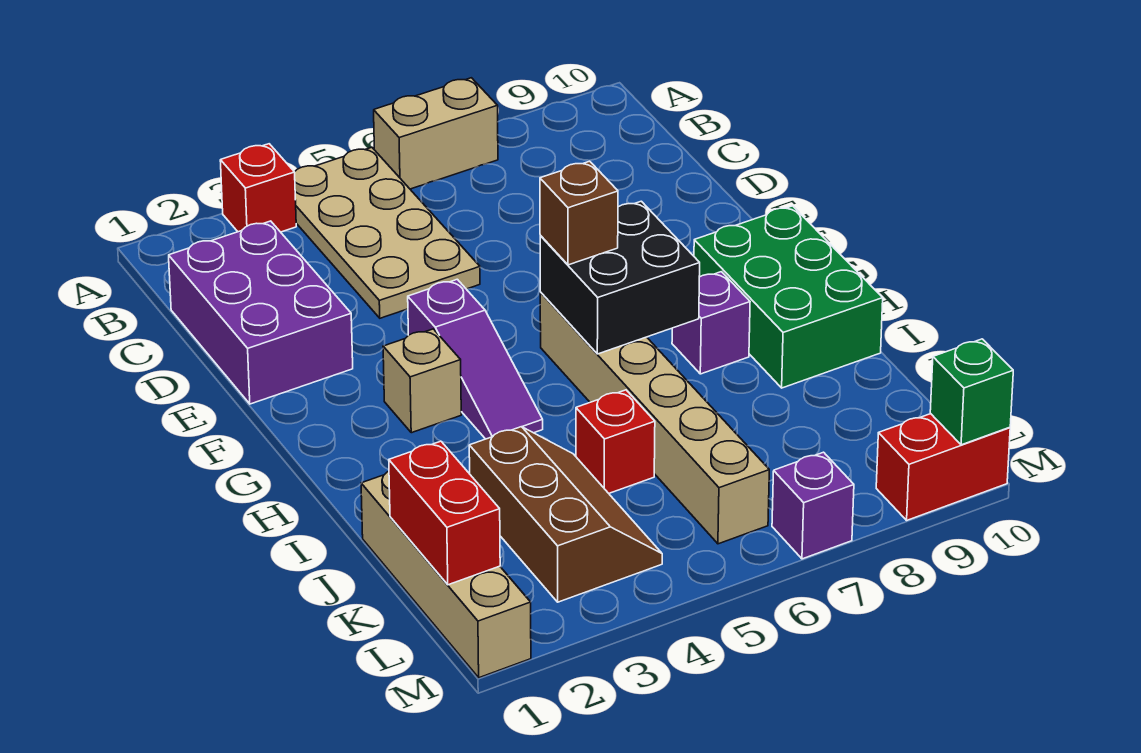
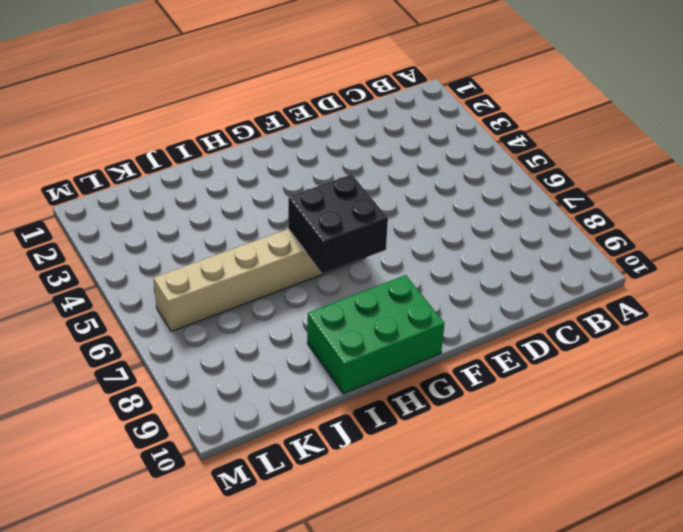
none -> red brick A3 level 1
none -> tan plate A4:D5 level 1
none -> tan brick A6:A7 level 1

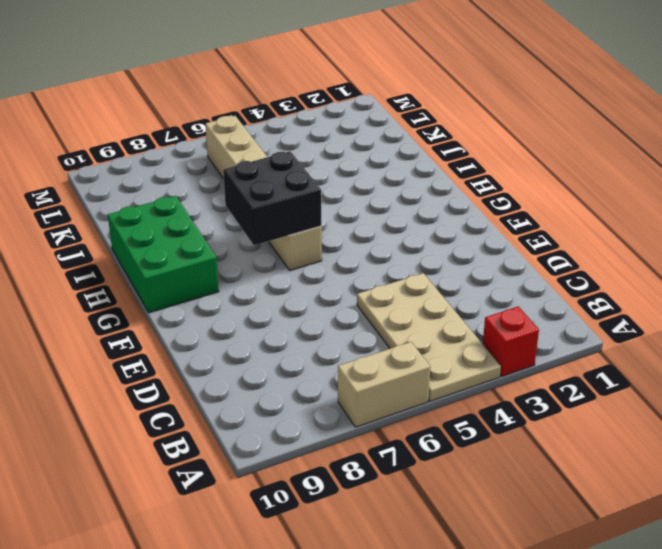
none -> purple brick C1:E2 level 1
none -> purple slope F4:H4 level 1 top F
none -> tan brick G3 level 1

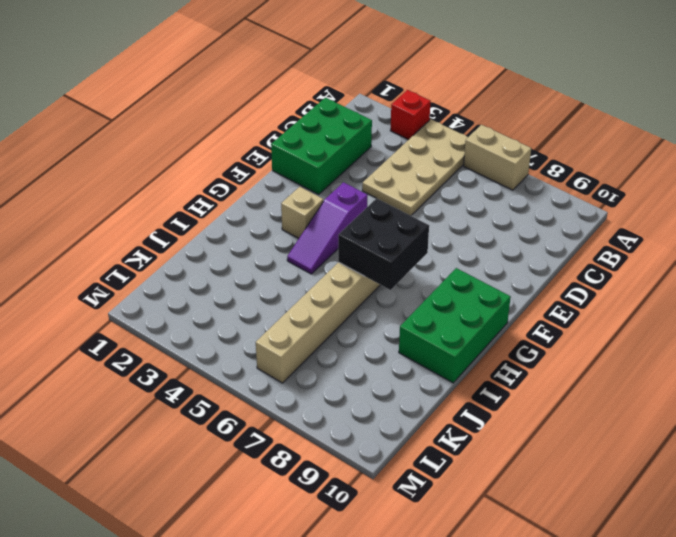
green brick C1:E2 level 1 -> purple brick C1:E2 level 1
none -> purple brick H8 level 1
none -> tan brick J1:M1 level 1
none -> brown slope J3:L4 level 1 top 3

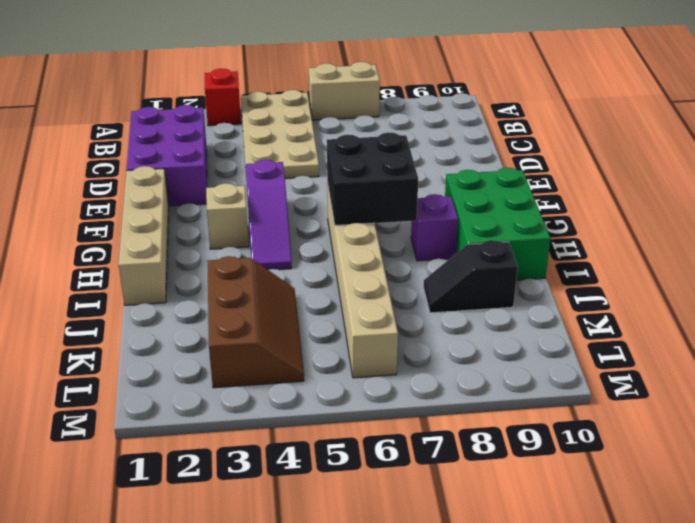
tan brick F1:I1 level 1 -> tan brick J1:M1 level 1
black slope J8:J9 level 1 top 9 -> none
none -> red brick J5 level 1
none -> purple brick M7 level 1
none -> red brick M9:M10 level 1

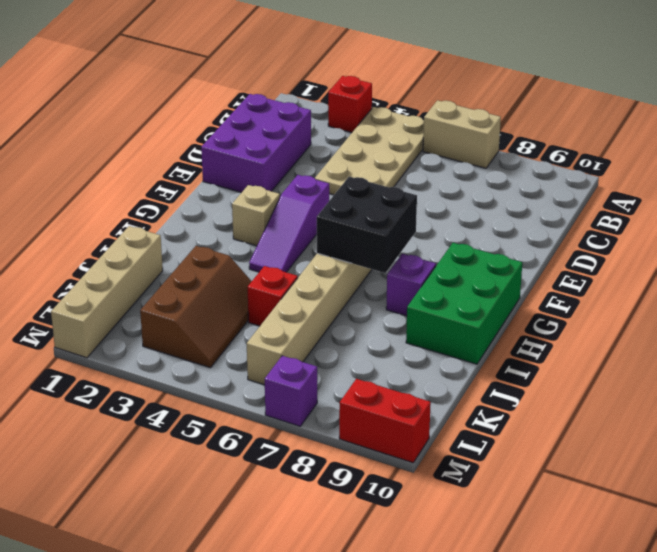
none -> red brick K1:L1 level 2
none -> green brick M10 level 2
none -> brown brick G6 level 3

